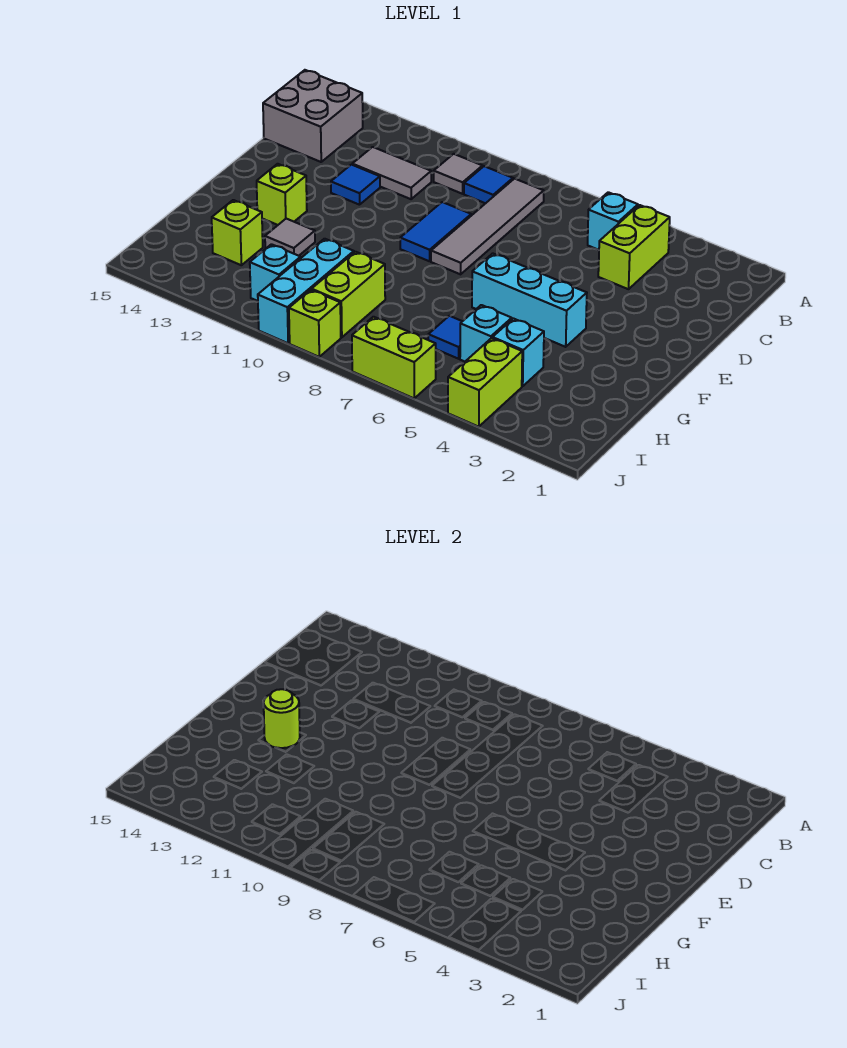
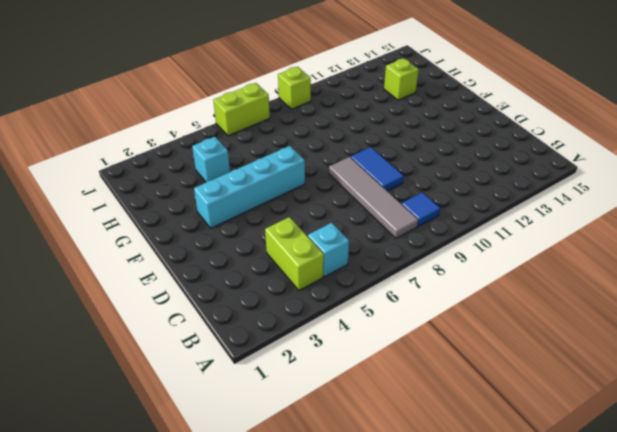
cyan brick F3:F6 level 1 -> cyan brick F4:F6 level 1
none -> grey tile B10 level 1
none -> grey brick B14:C15 level 1
none -> grey tile C11:C12 level 1

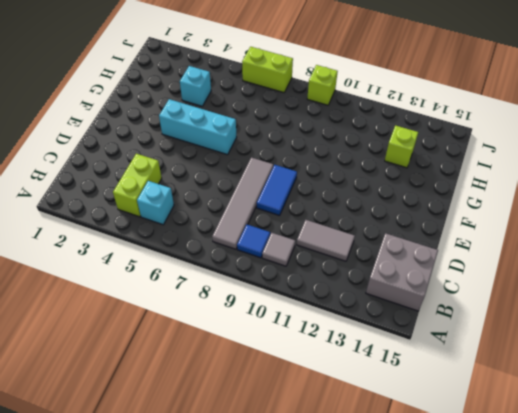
none -> blue tile D12 level 1
none -> lime brick F13 level 1
none -> grey tile G12 level 1

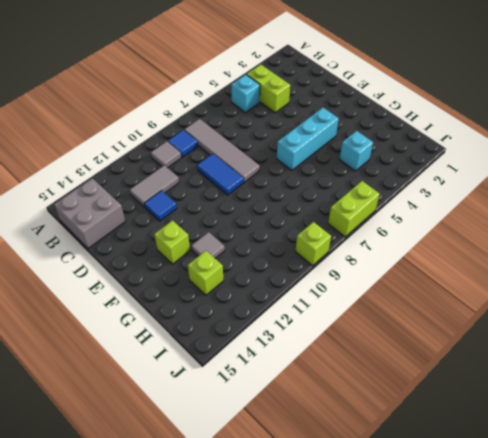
none -> cyan brick H5 level 1
none -> blue tile H6 level 1
none -> lime brick H9:I9 level 1

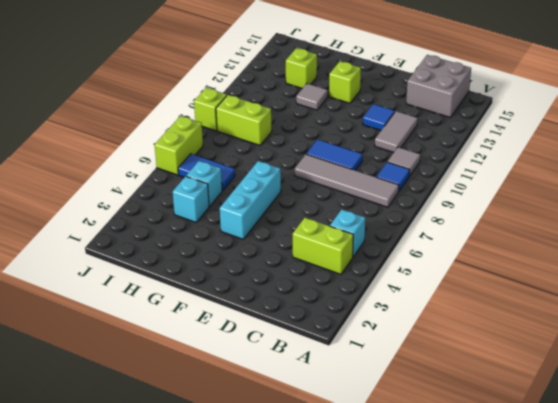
blue tile H6:I6 level 1 -> blue tile H6 level 1
none -> cyan brick H10:J10 level 1
none -> lime brick I4:J4 level 1
none -> cyan brick I11 level 1

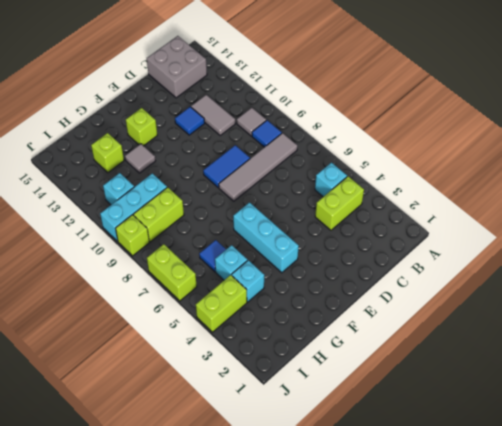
none -> lime round brick F13 level 2

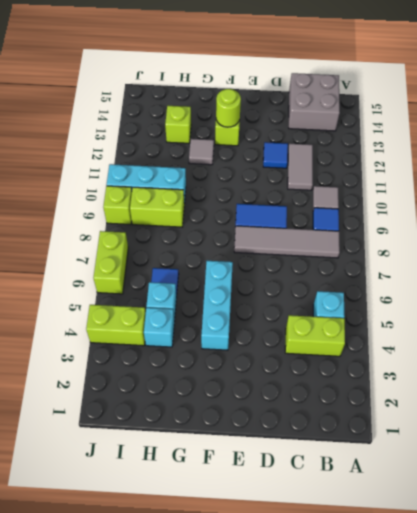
none -> cyan brick I11 level 1

